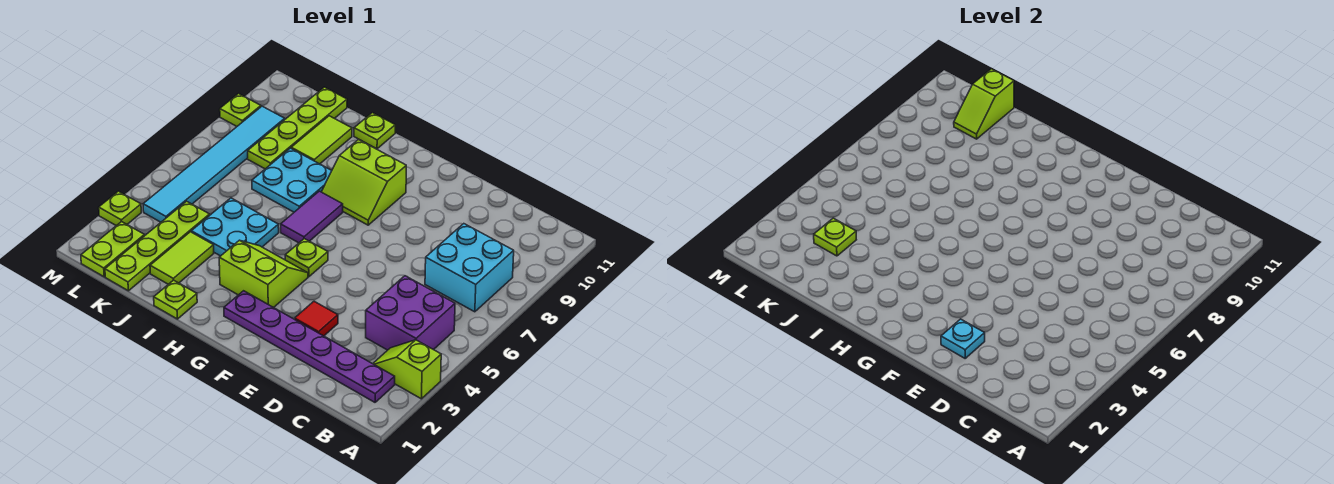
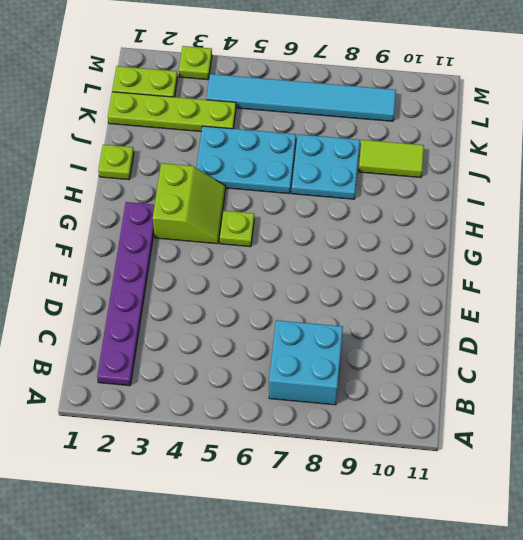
cyan plate I4:J6 level 1 -> cyan plate I4:J5 level 1
none -> lime slope A3:B3 level 1 top A
none -> purple brick B4:C5 level 1
none -> red tile E3 level 1

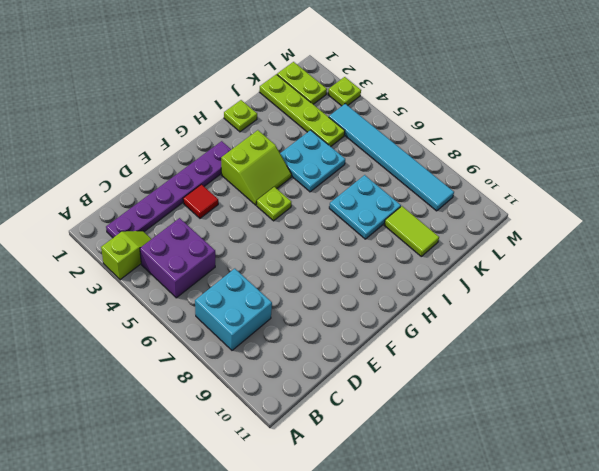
none -> lime slope G8:H9 level 1 top 9
none -> purple tile H6:H7 level 1
none -> lime plate I11 level 1

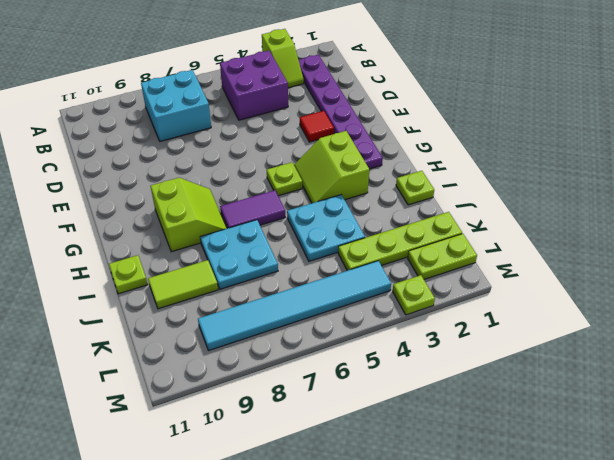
none -> lime tile J2:J3 level 1
none -> lime plate K8:K11 level 1
none -> lime plate M9 level 1

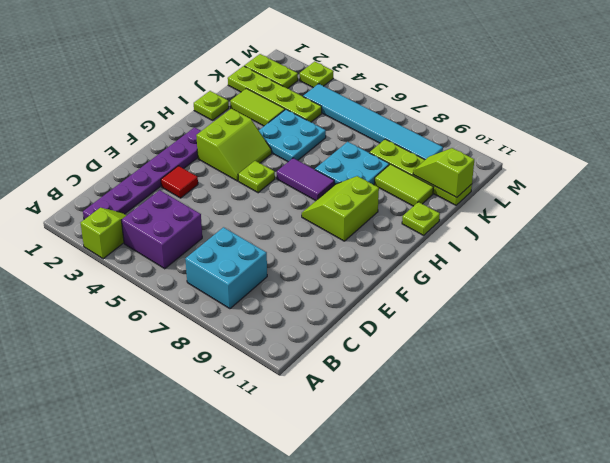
none -> lime plate M9 level 1
none -> cyan plate E2 level 2
none -> lime plate K3 level 2

